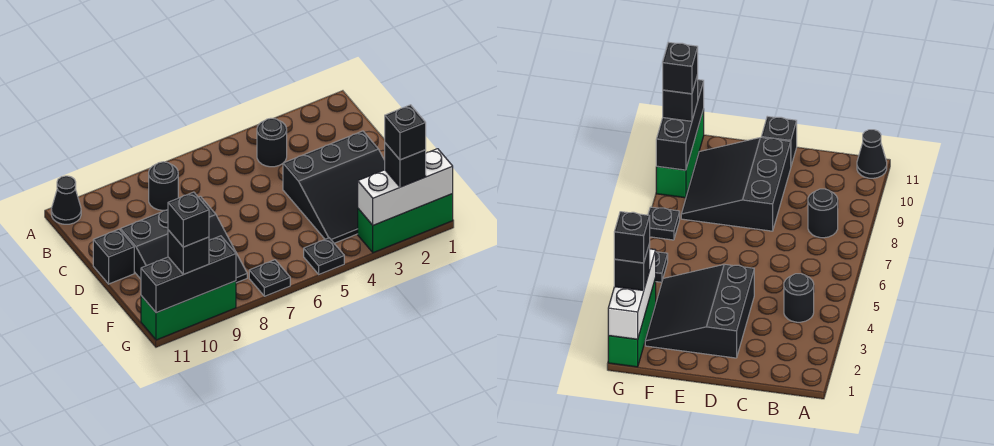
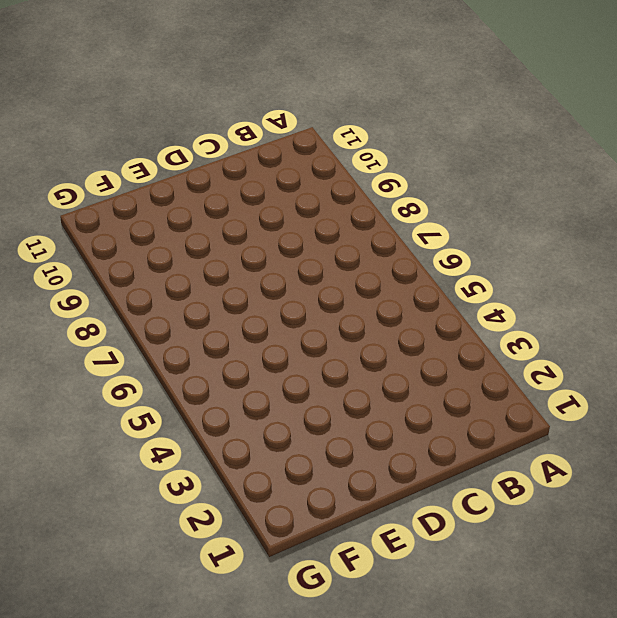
none -> black cone A11 level 1
none -> black round brick B4 level 1
none -> black round brick B8 level 1

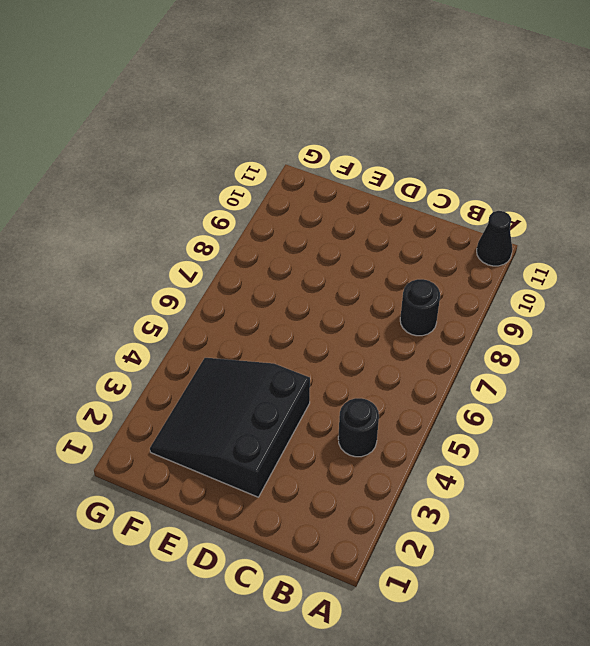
none -> black slope D8:F10 level 1 top D
none -> black brick D11 level 1
none -> green brick G1:G3 level 1

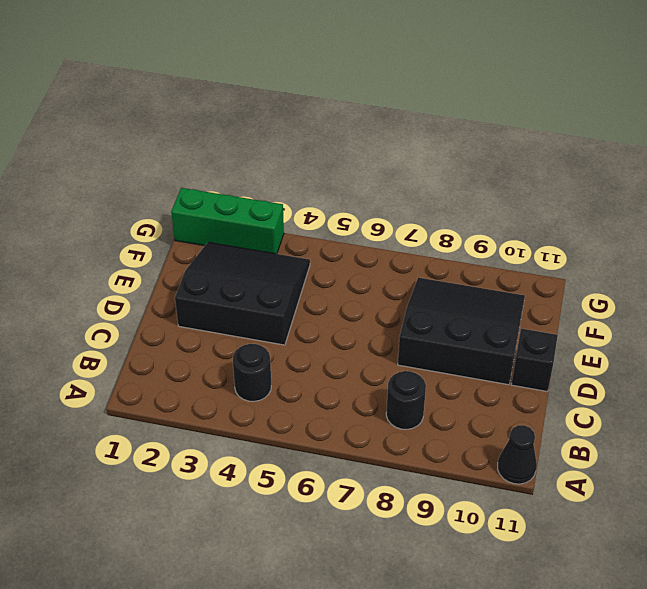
none -> black plate G5 level 1
none -> black plate G7 level 1
none -> green brick G9:G11 level 1

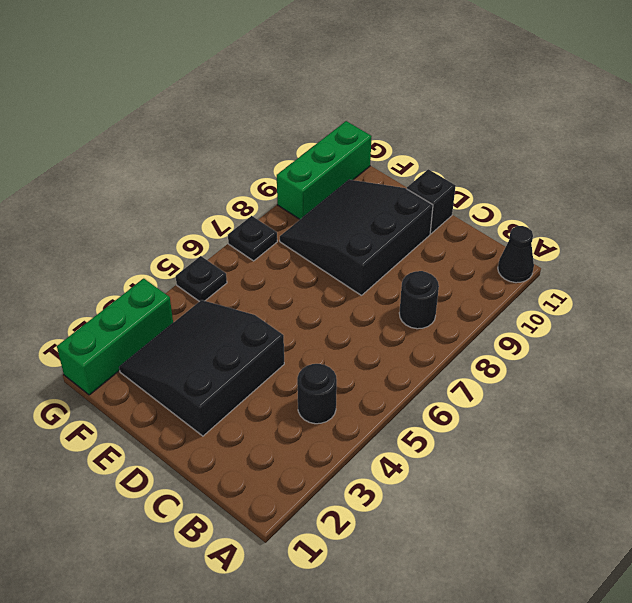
none -> white brick G1:G3 level 2
none -> black brick G9:G11 level 2
none -> black brick G2 level 3

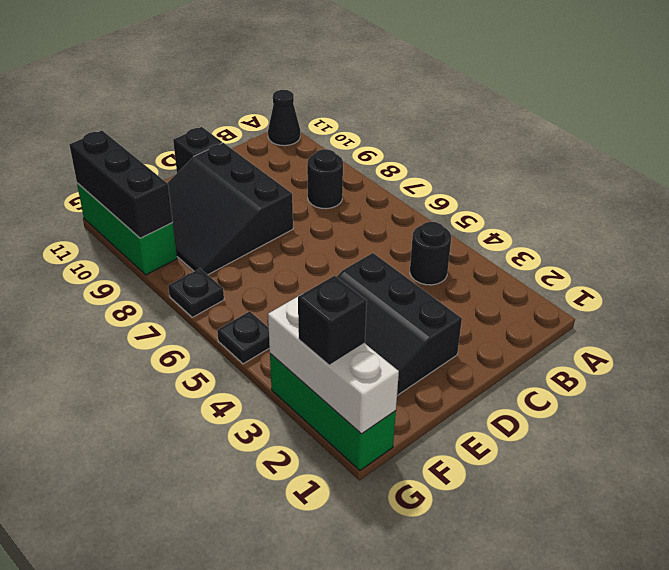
none -> black brick G10 level 3
none -> black brick G2 level 4
none -> black brick G10 level 4

